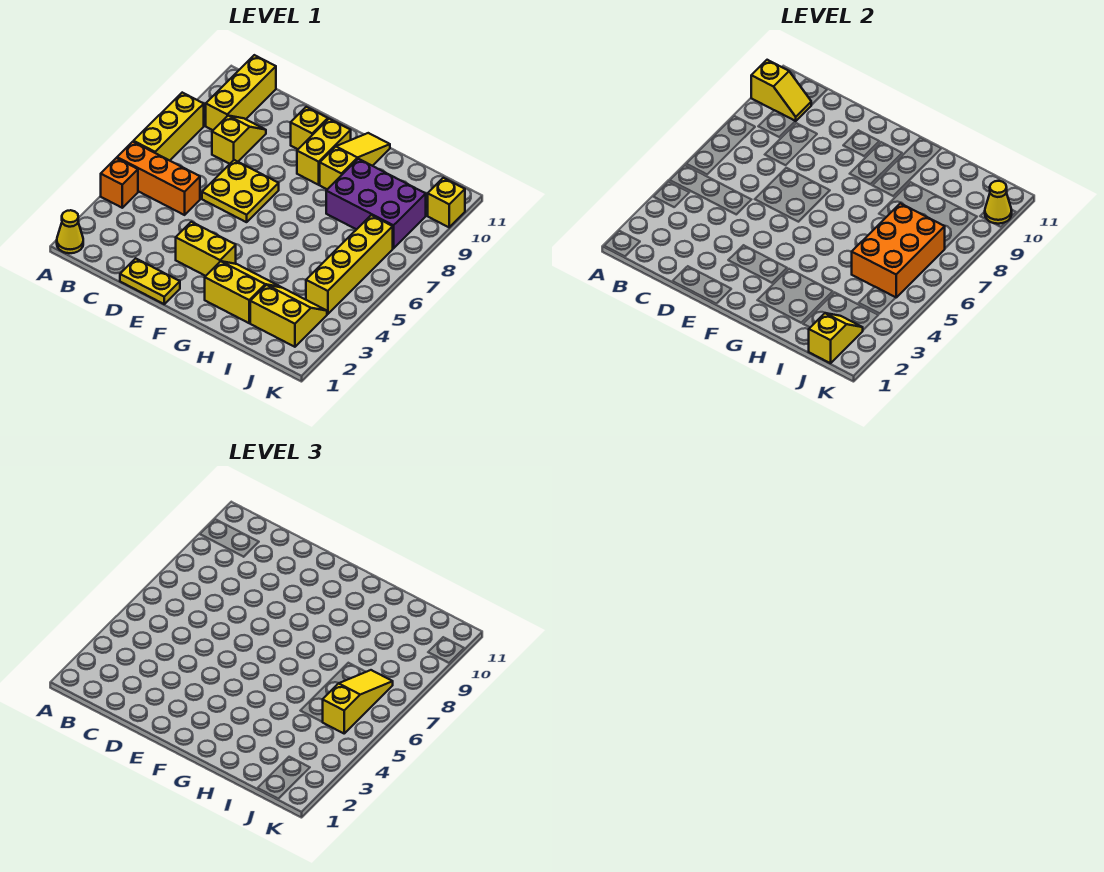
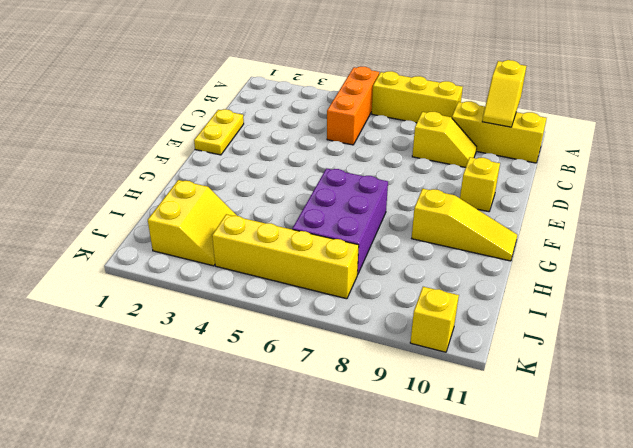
purple brick G6:I7 level 1 -> purple brick H8:J9 level 1
none -> yellow cone A1 level 1
none -> orange brick A4 level 1
none -> yellow plate D6:E7 level 1

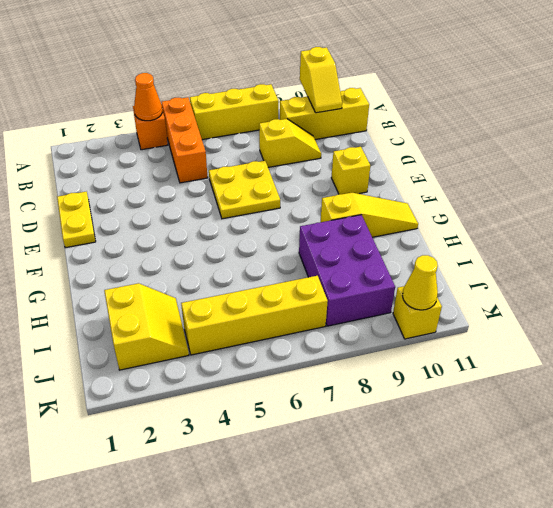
orange cone A4 level 2 -> none
none -> yellow cone A1 level 1
none -> yellow brick E3:F3 level 1
none -> yellow brick F9:F10 level 1

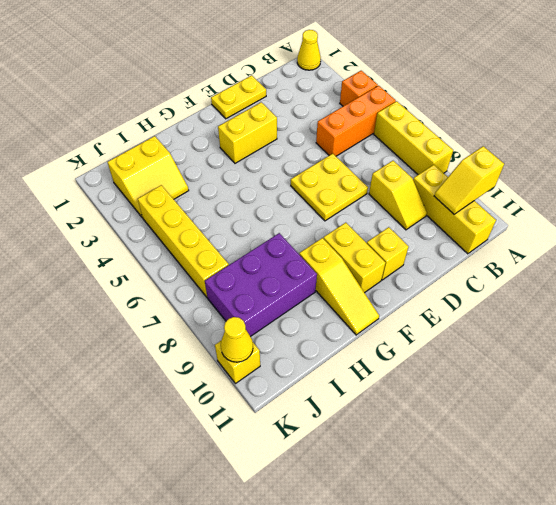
none -> yellow slope G2:H3 level 1 top 2
none -> orange brick I5:J7 level 2
none -> yellow slope J1:J2 level 2 top 1

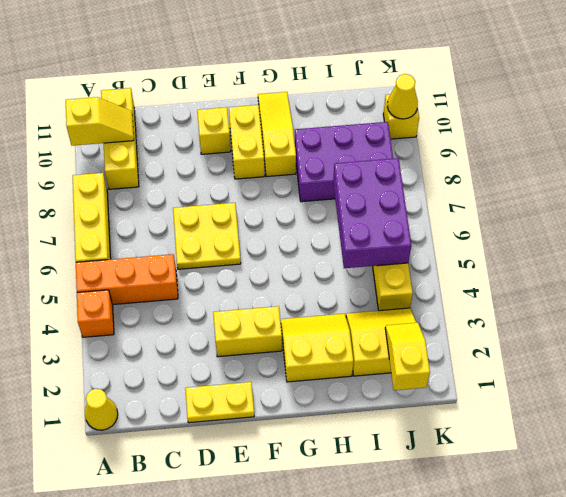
purple brick I5:J7 level 2 -> orange brick I5:J7 level 2
none -> yellow slope C8:C9 level 1 top 8
none -> yellow slope J5:J7 level 3 top 5

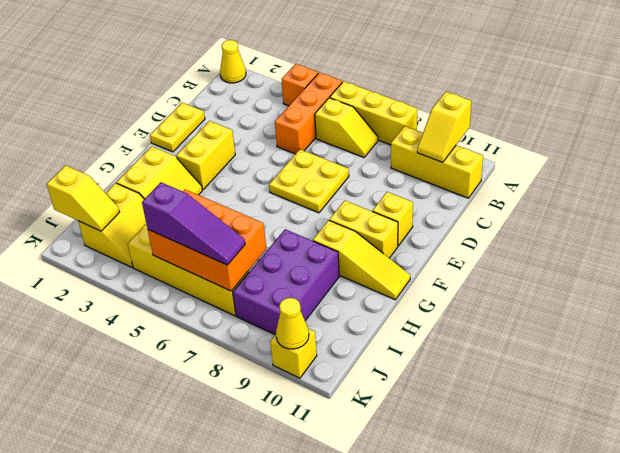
yellow slope B6:B7 level 1 top 6 -> yellow slope C8:C9 level 1 top 8
purple slope J5:J7 level 3 top 5 -> yellow slope J5:J7 level 3 top 5

